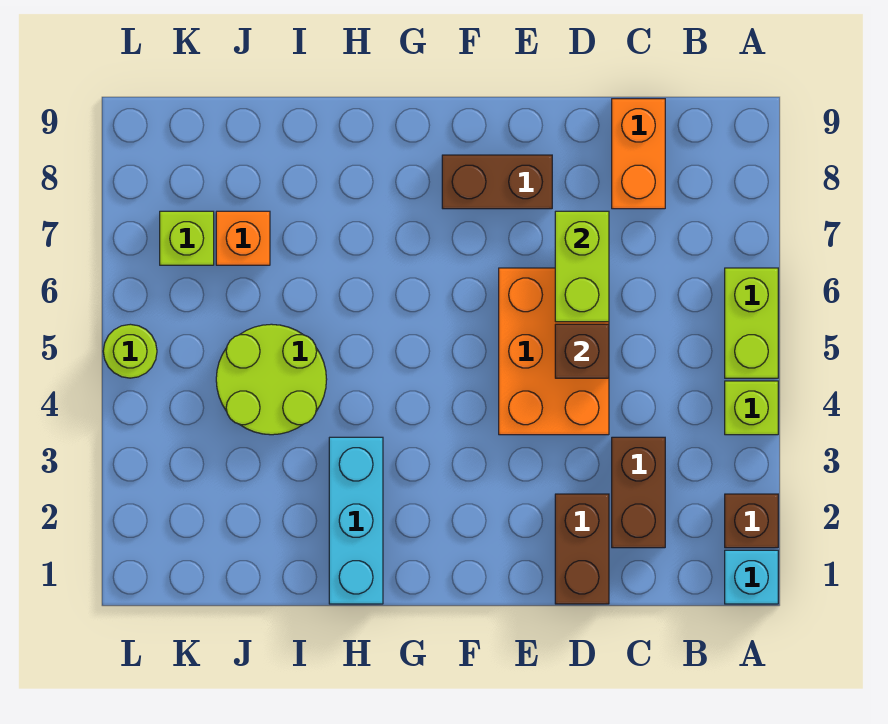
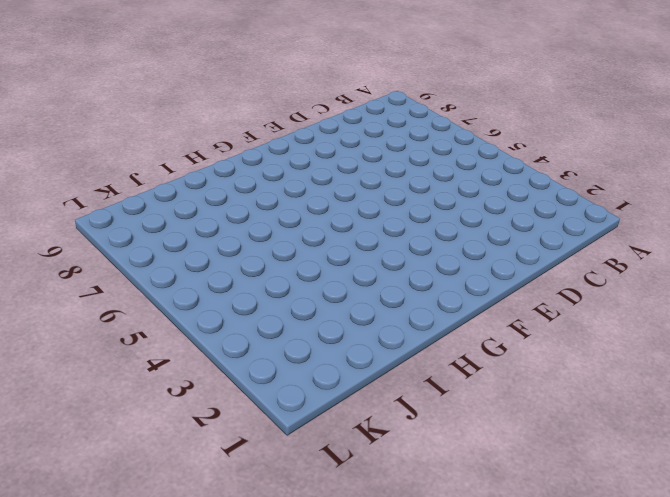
none -> cyan brick A1 level 1
none -> brown brick A2 level 1
none -> lime brick A4 level 1

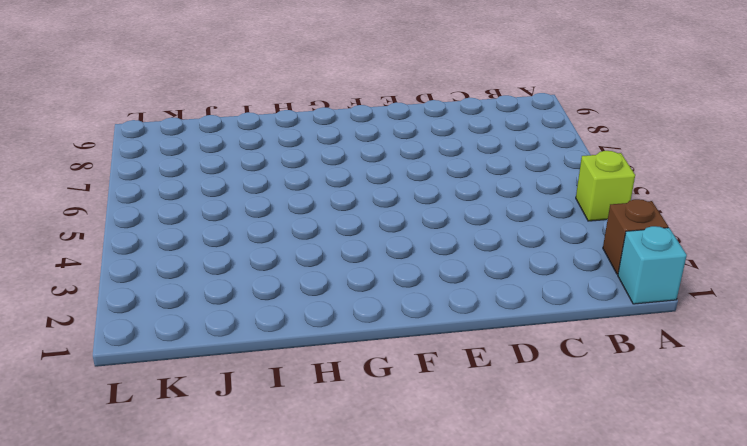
none -> lime brick A5:A6 level 1
none -> brown brick C2:C3 level 1
none -> orange brick C8:C9 level 1

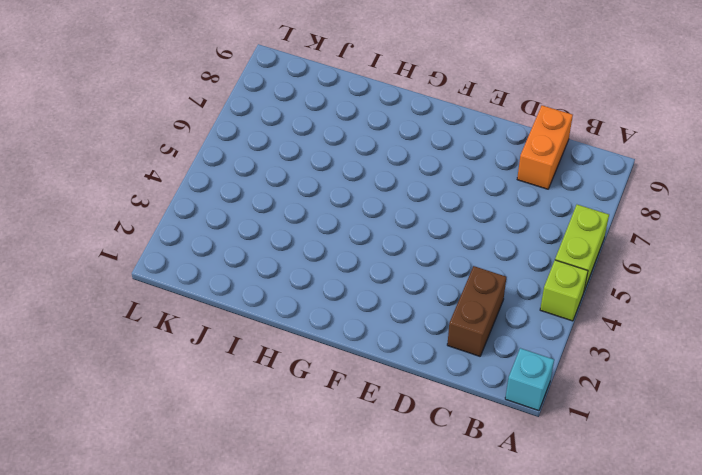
none -> brown brick A2 level 1
none -> brown brick D1:D2 level 1
none -> orange brick D4:E6 level 1

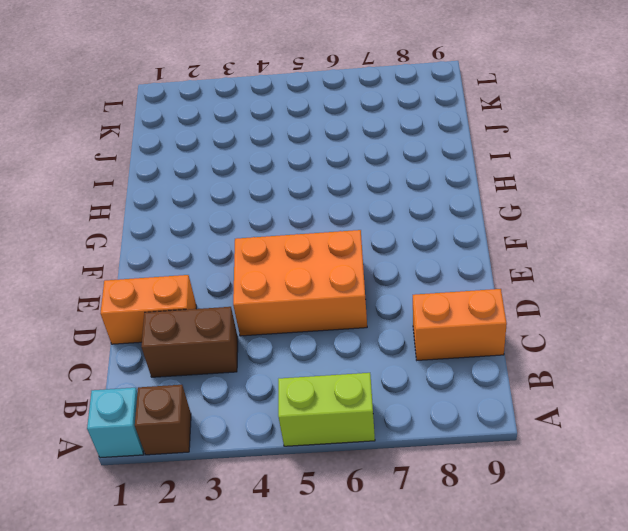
orange brick D1:D2 level 1 -> brown brick D1:D2 level 1
none -> lime brick A4 level 1
none -> brown brick E8:F8 level 1
none -> cyan brick H1:H3 level 1

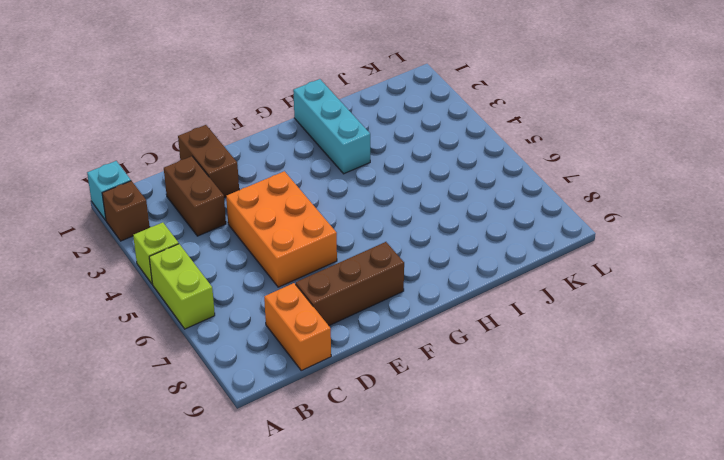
brown brick D8:F8 level 1 -> brown brick E8:F8 level 1
none -> lime round brick I4:J5 level 1
none -> orange brick J7 level 1
none -> lime brick K7 level 1

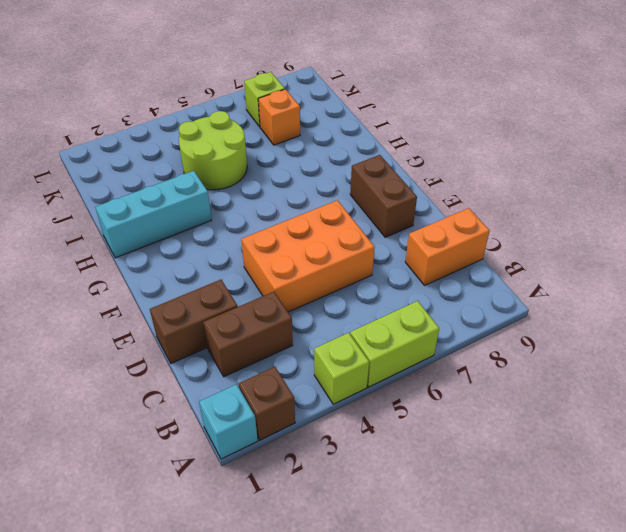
none -> lime round brick L5 level 1
none -> brown brick D5 level 2
none -> lime brick D6:D7 level 2

